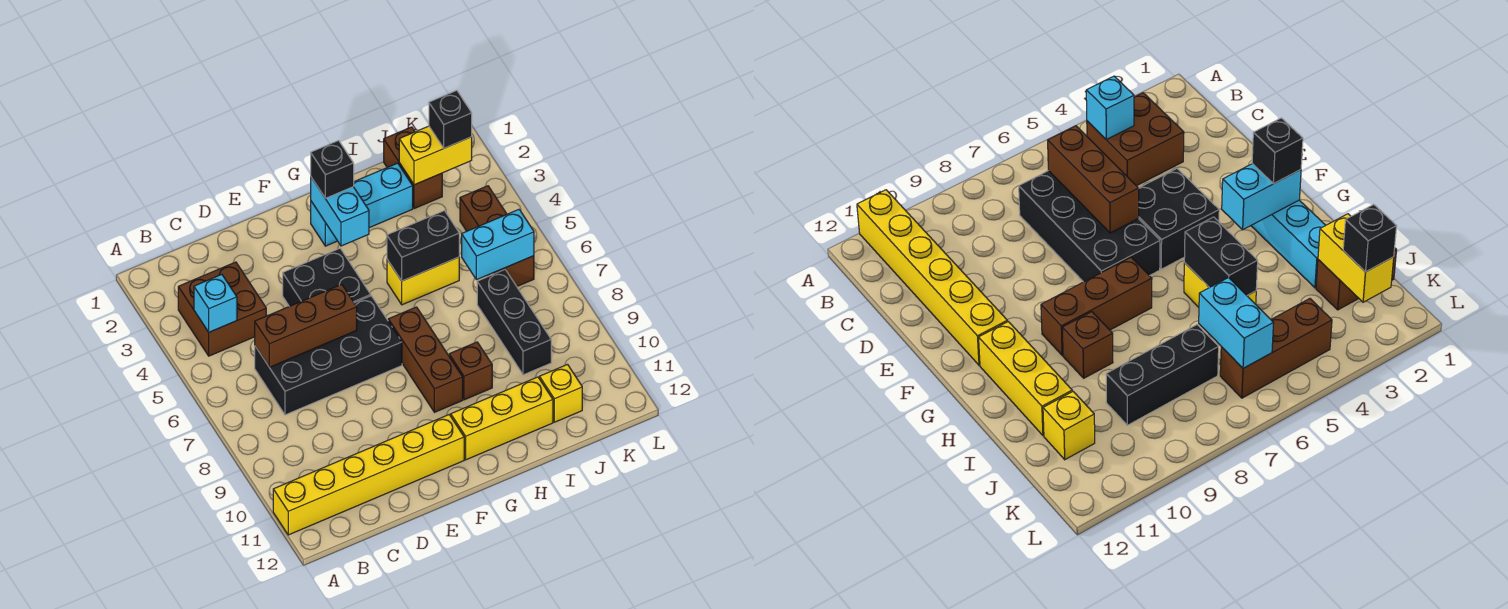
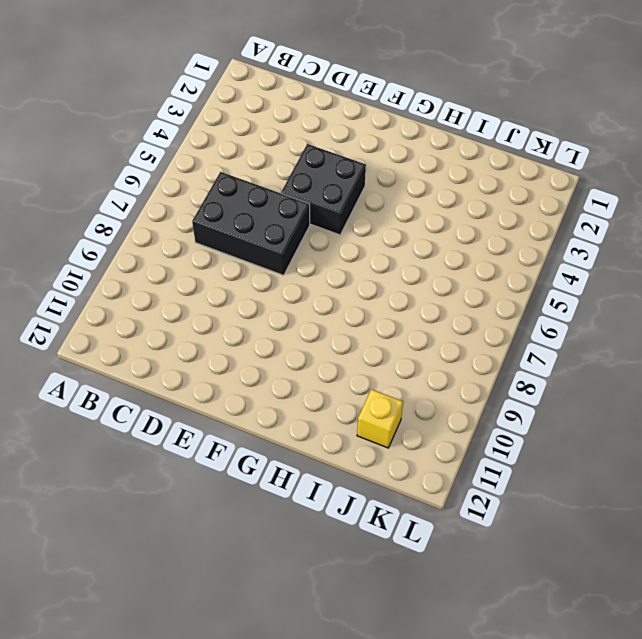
black brick C6:E7 level 1 -> black brick C6:F7 level 1
none -> yellow brick A11:F11 level 1
none -> brown brick B3:C4 level 1
none -> cyan brick G2:I2 level 1

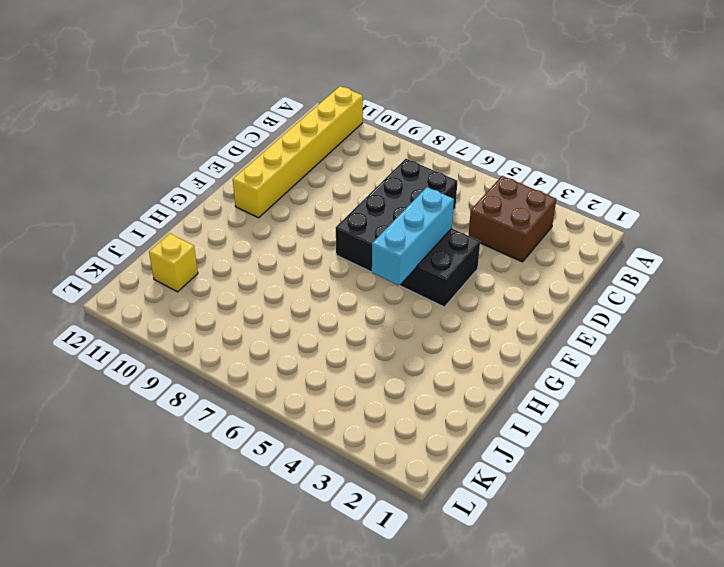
cyan brick E5:G5 level 2 -> cyan brick G2:I2 level 1
none -> brown brick G7:G9 level 1
none -> yellow brick G11:I11 level 1
none -> yellow brick H5:I5 level 1

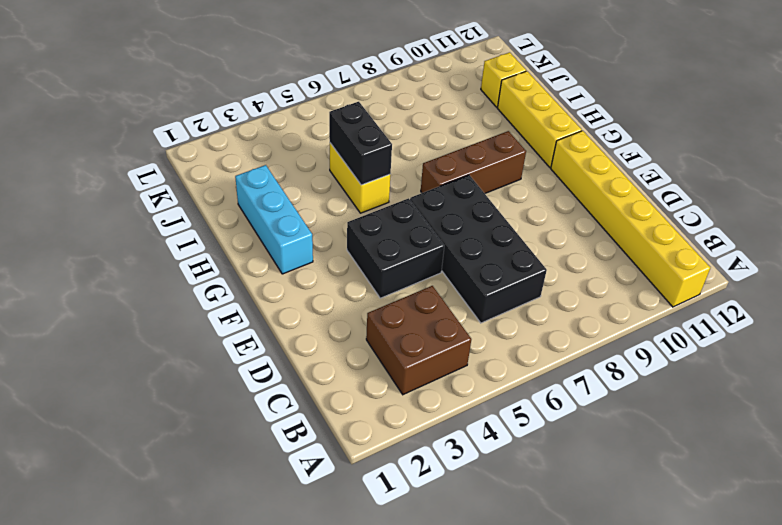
none -> brown brick H9 level 1
none -> brown brick J1:J2 level 1
none -> black brick J7:J9 level 1

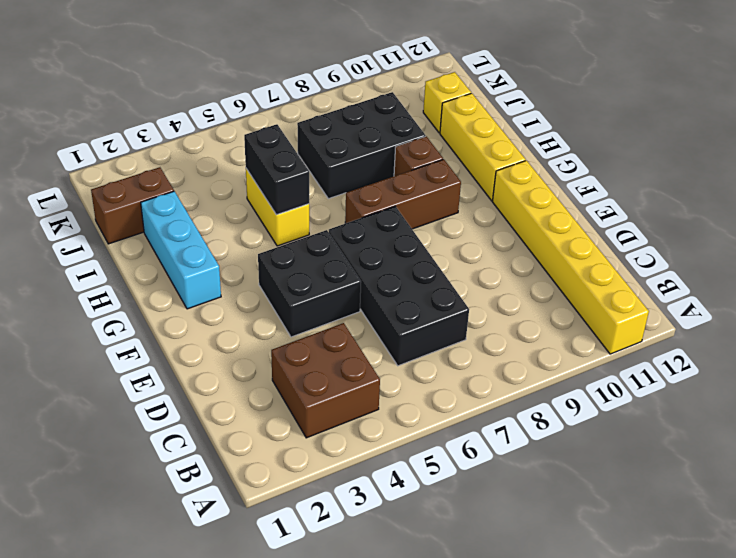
black brick I7:J9 level 1 -> black brick J7:J9 level 1
none -> brown brick K4:K6 level 1
none -> cyan brick B4 level 2
none -> brown brick C6:E6 level 2

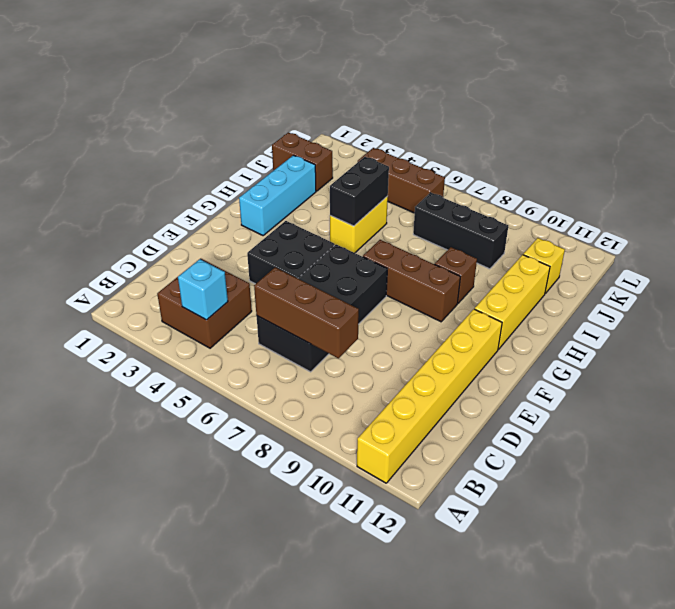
brown brick C6:C8 level 2 -> brown brick C6:E6 level 2
none -> cyan brick G2:G3 level 2
none -> yellow brick J2:K2 level 2
none -> cyan brick J6:K6 level 2

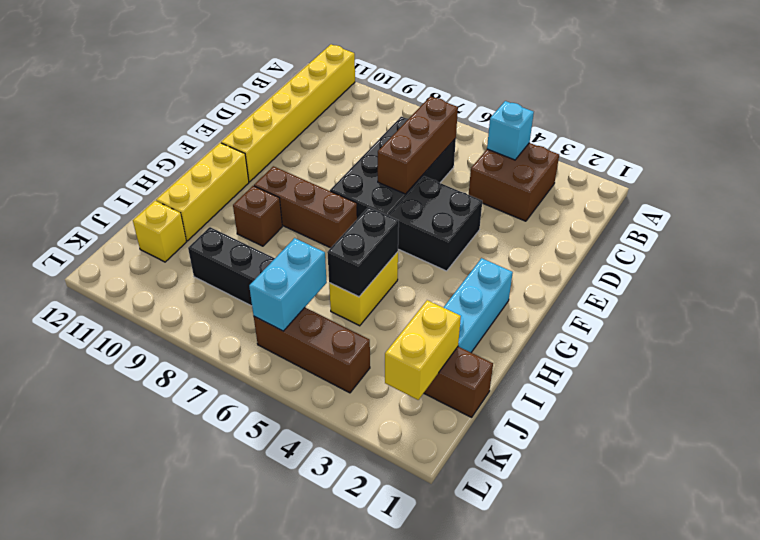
none -> cyan brick G2:G3 level 2
none -> black brick G2 level 3
none -> black brick K2 level 3

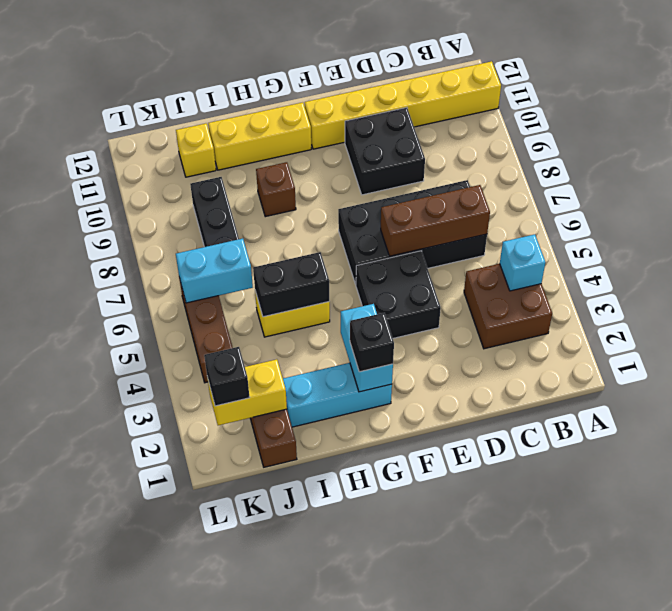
black brick D9:E10 level 1 -> none
none -> brown brick G7:G9 level 1

